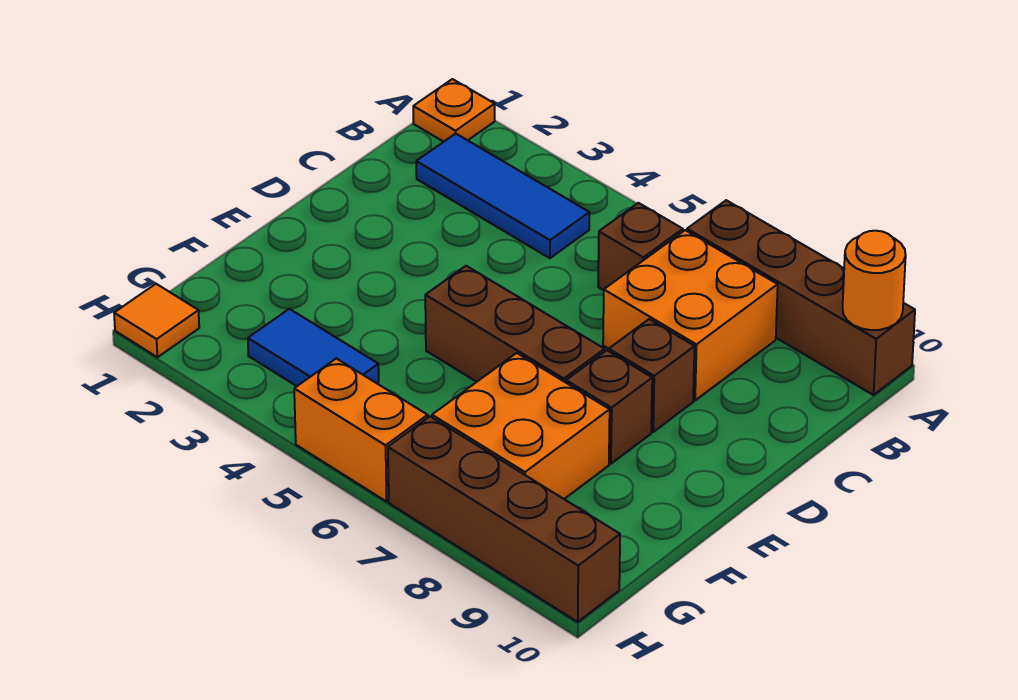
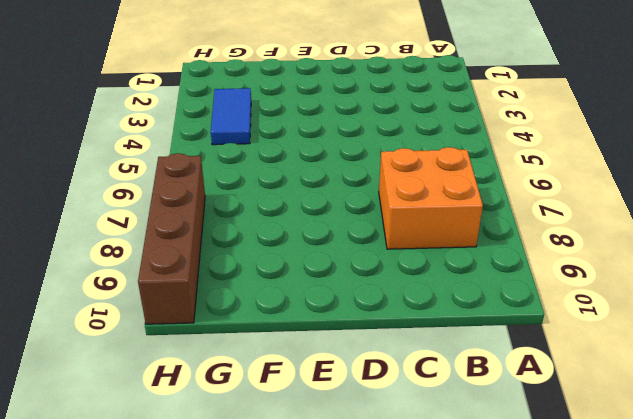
none -> orange plate A1 level 1
none -> brown brick A7:A10 level 1
none -> blue tile B2:B4 level 1

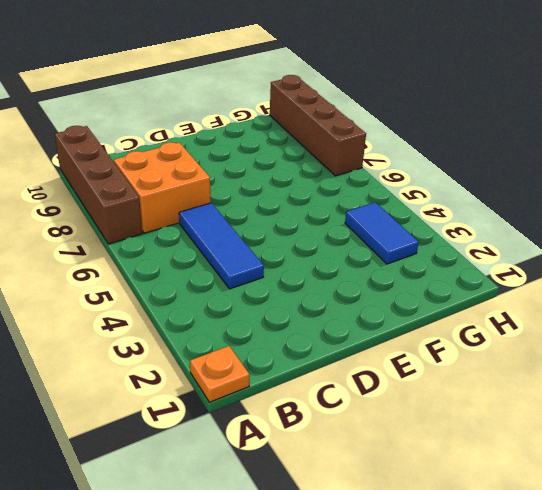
blue tile C4:C6 level 1 -> blue tile B2:B4 level 1
none -> brown brick B6 level 1
none -> brown brick D8 level 1
none -> brown brick E5:E7 level 1

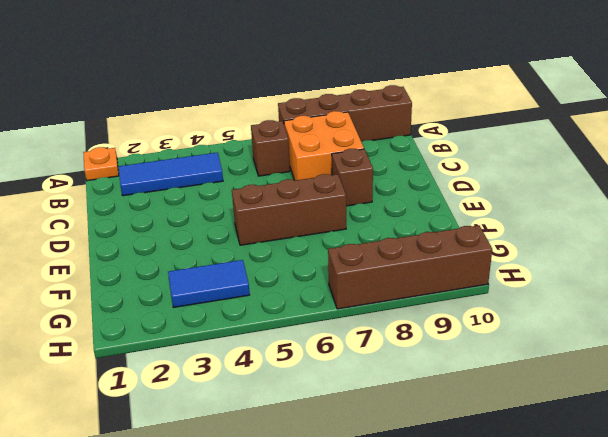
none -> brown brick E8 level 1
none -> orange brick F7:G8 level 1
none -> orange tile H1 level 1

